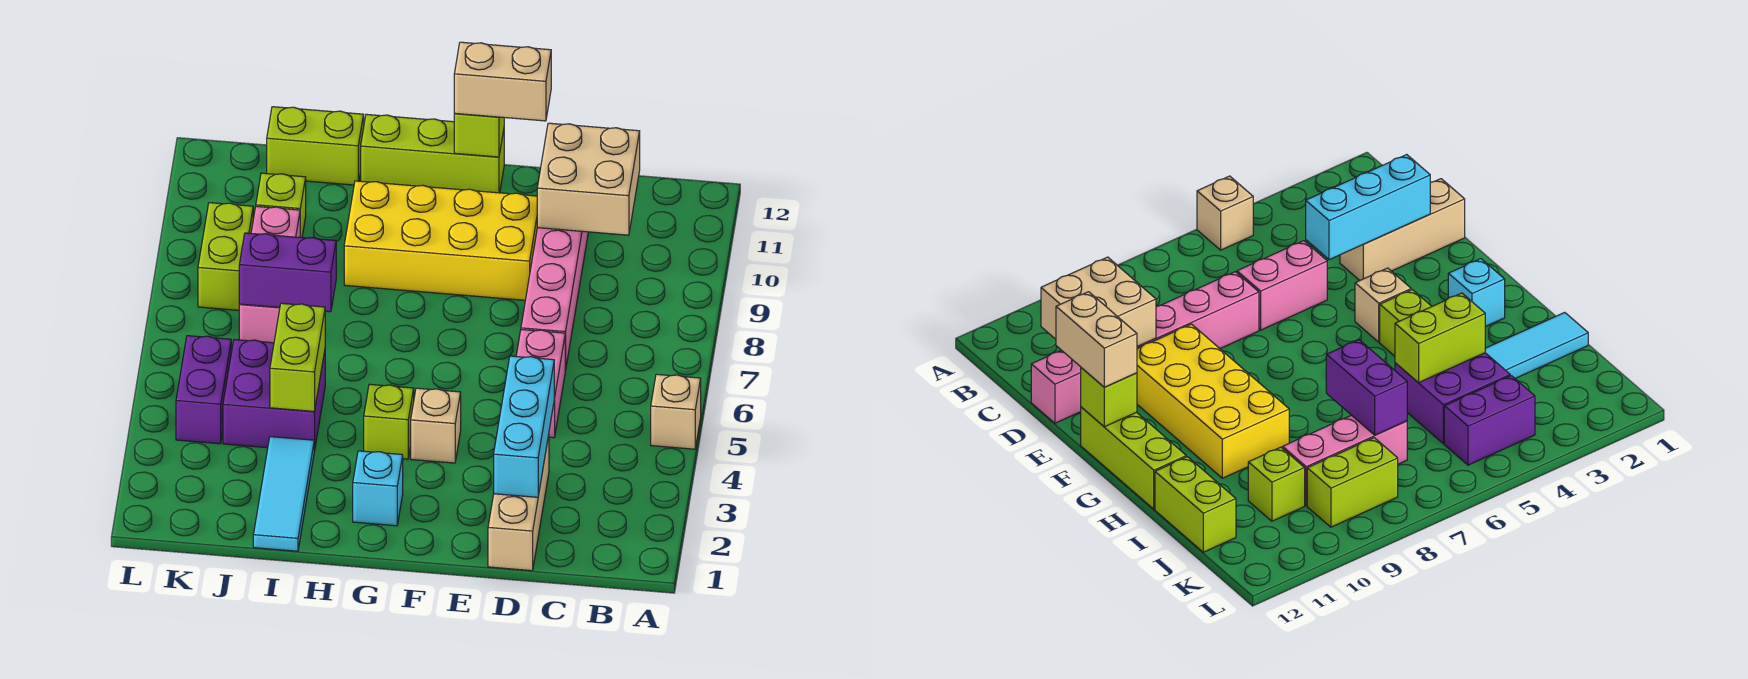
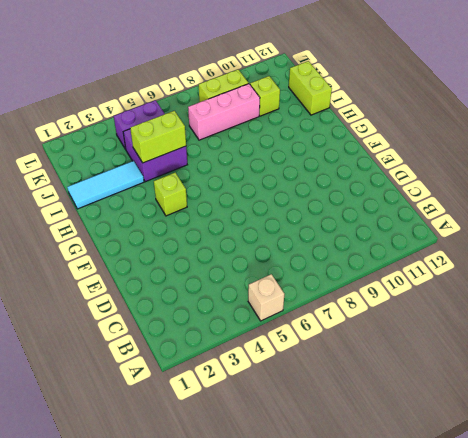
none -> tan brick D1:D3 level 1
none -> pink brick D5:D6 level 1
none -> pink brick D7:D12 level 1

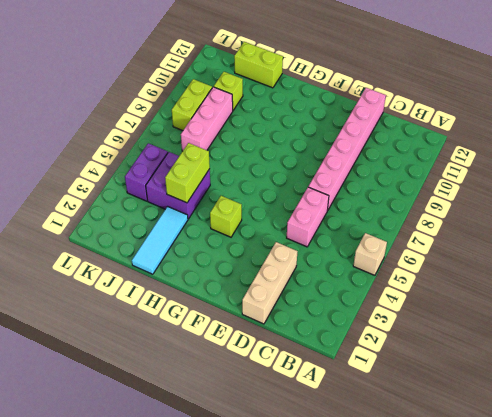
none -> yellow brick E9:H10 level 1
none -> tan brick F4 level 1
none -> lime brick F12:H12 level 1

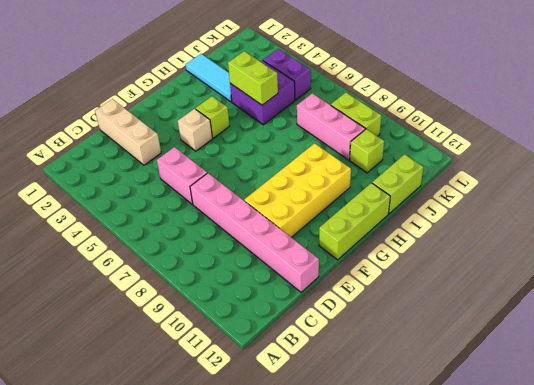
none -> tan brick A5 level 1
none -> cyan brick G2 level 1
none -> tan brick C10:D11 level 2

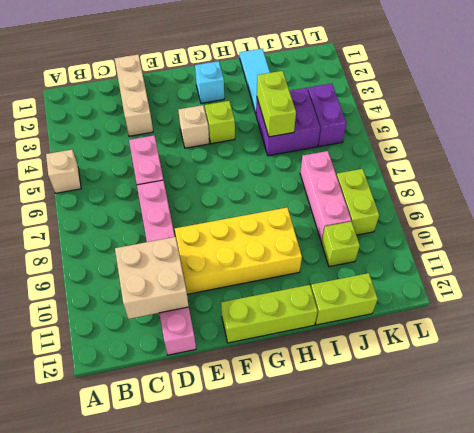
none -> cyan brick D2:D4 level 2
none -> lime brick F12 level 2
none -> purple brick I7:J7 level 2

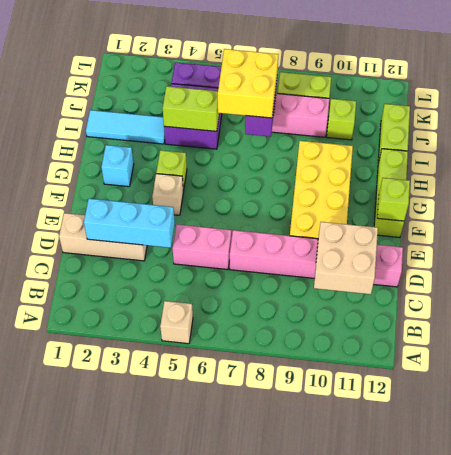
yellow brick I6:J7 level 3 -> none
none -> tan brick E12:F12 level 3

